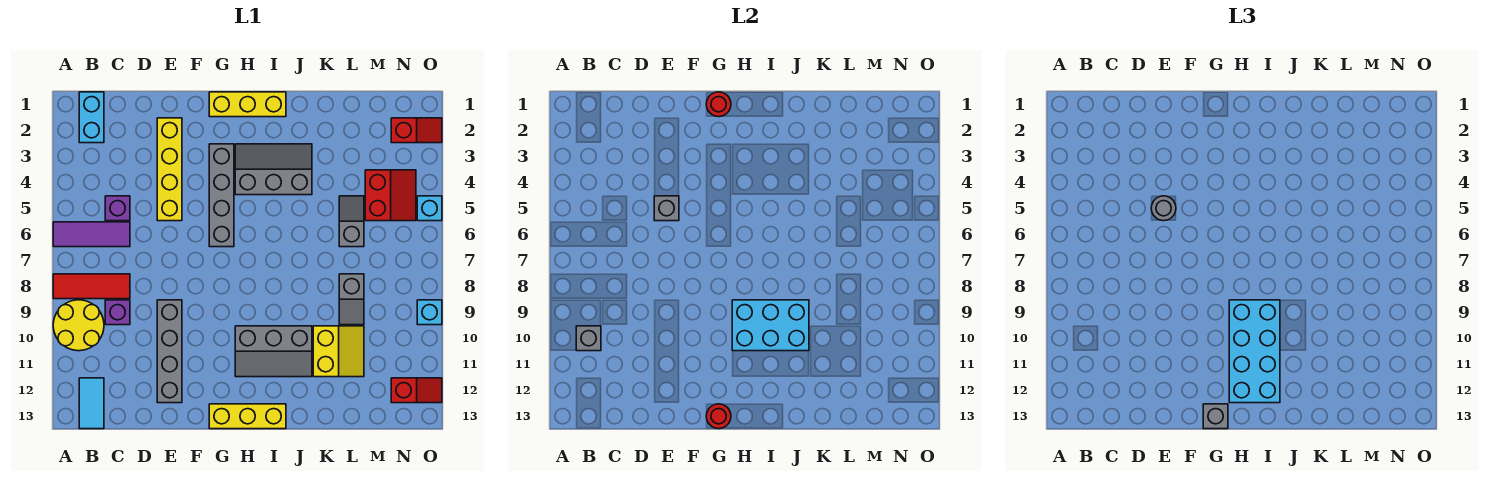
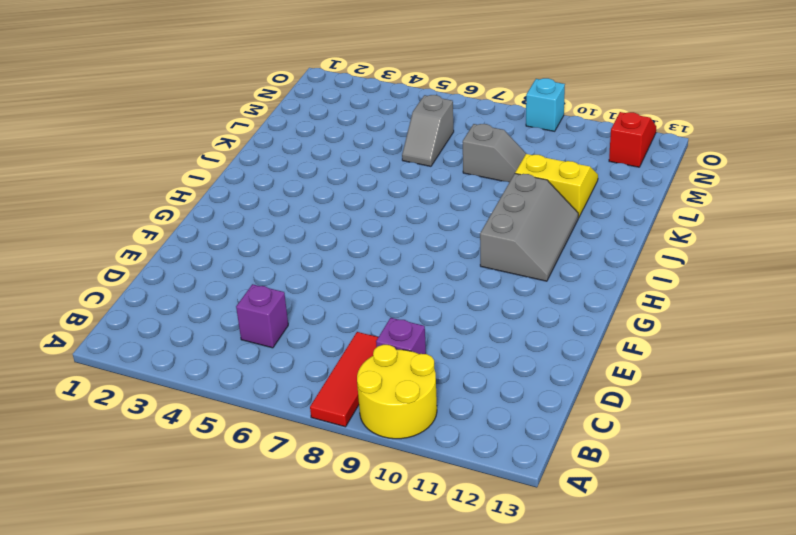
grey slope L6:M6 level 1 top M -> grey slope L5:L6 level 1 top 6
none -> purple tile A6:C6 level 1
none -> cyan brick B1:B2 level 1
none -> cyan tile B12:B13 level 1
none -> yellow brick E2:E5 level 1

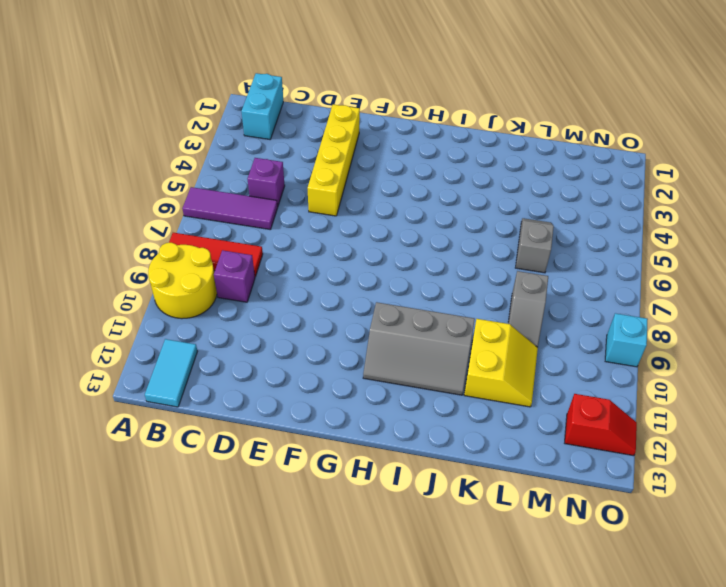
none -> grey brick E9:E12 level 1
none -> yellow brick G1:I1 level 1
none -> grey brick G3:G6 level 1
none -> yellow brick G13:I13 level 1

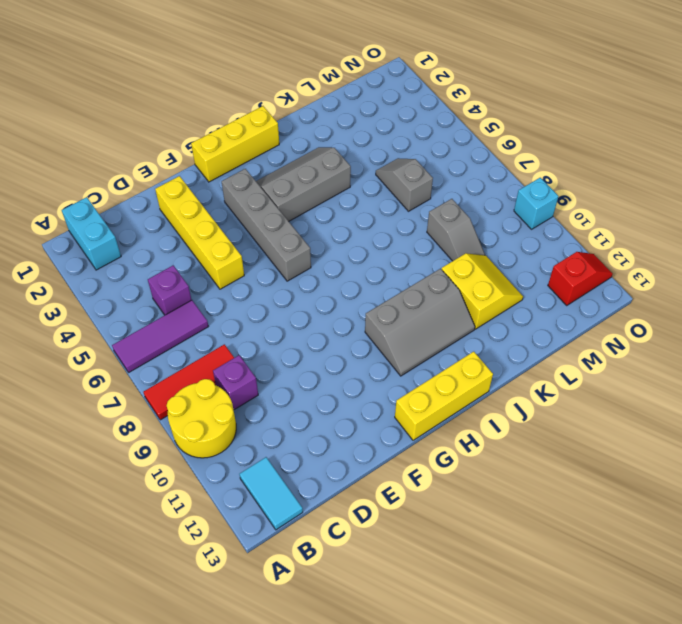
none -> grey brick E9:E12 level 1
none -> red slope M4:N5 level 1 top M
none -> red slope N2:O2 level 1 top N
none -> cyan brick O5 level 1

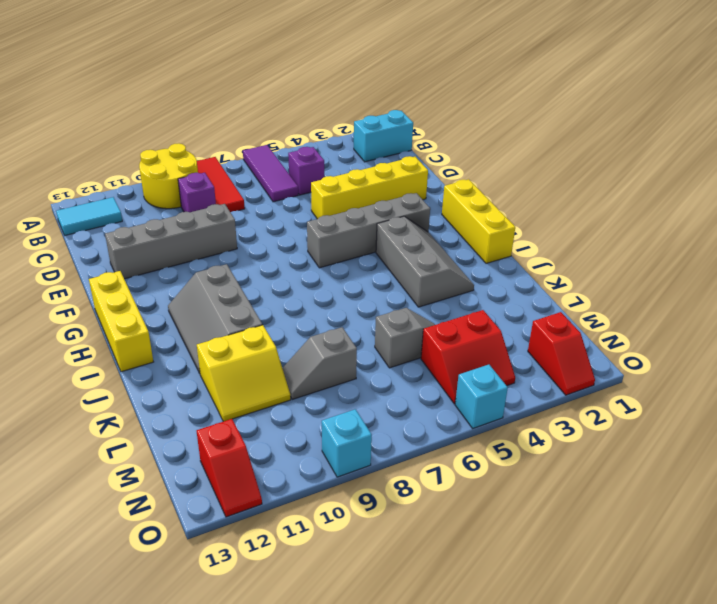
none -> grey brick B10 level 2
none -> grey brick E5 level 2
none -> red round brick G1 level 2
none -> red round brick G13 level 2

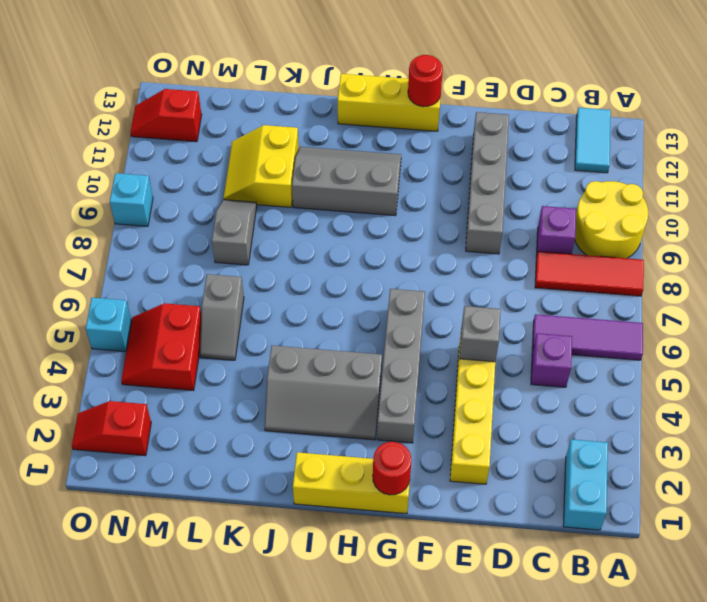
none -> grey brick B10 level 2
none -> cyan brick H9:J10 level 2
none -> grey round brick E5 level 3
none -> grey brick G13 level 3

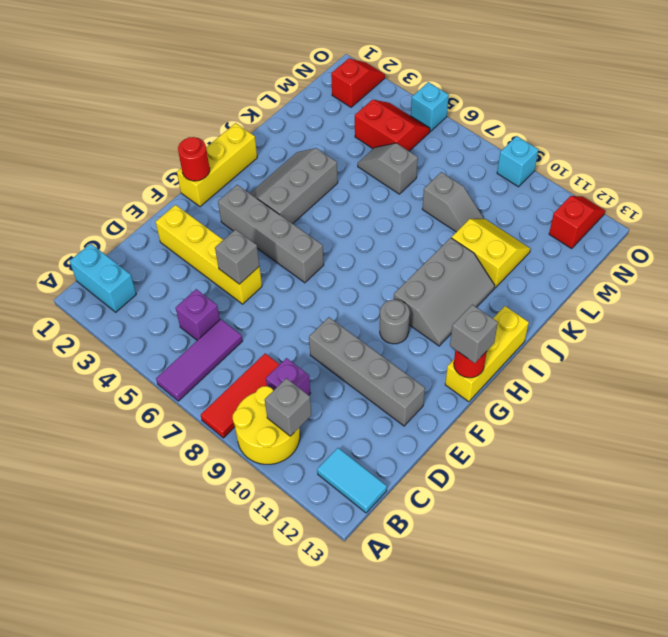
grey round brick G10 level 1 -> grey round brick E5 level 3
none -> cyan brick H9:J10 level 2
none -> cyan brick H9:I12 level 3

